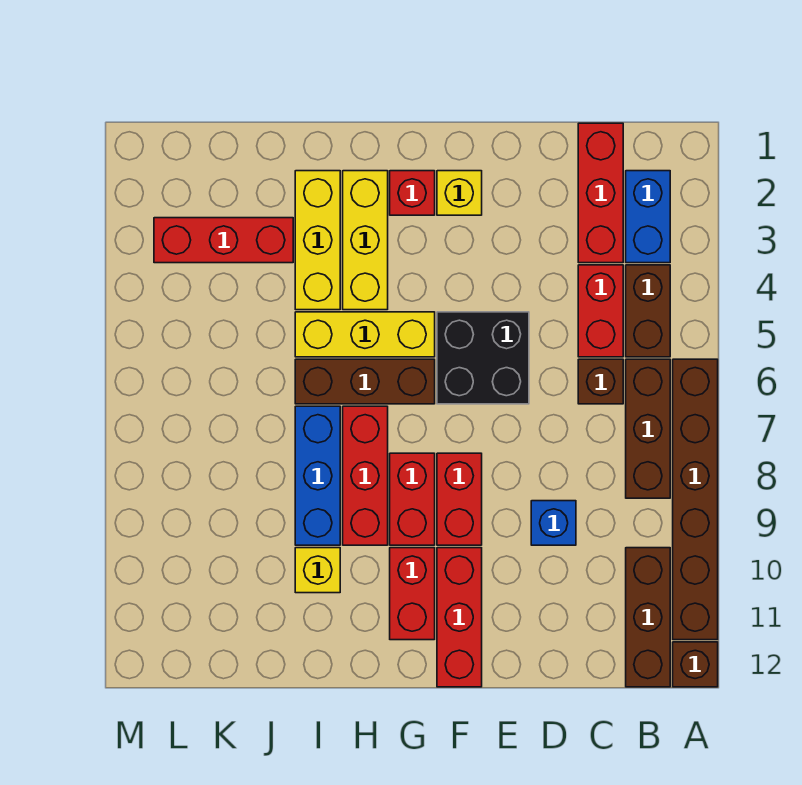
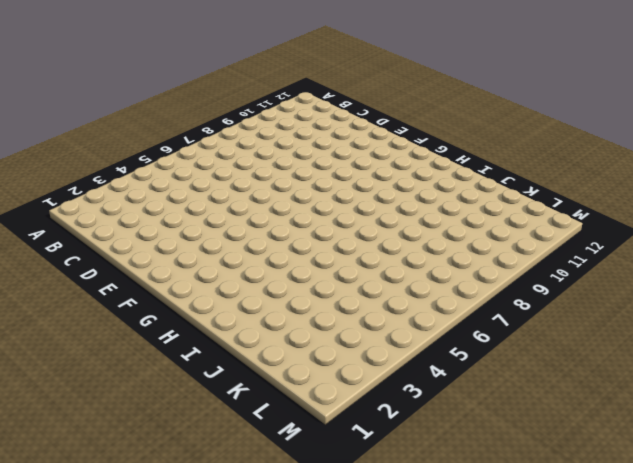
none -> brown brick A6:A11 level 1
none -> brown brick A12 level 1
none -> blue brick B2:B3 level 1

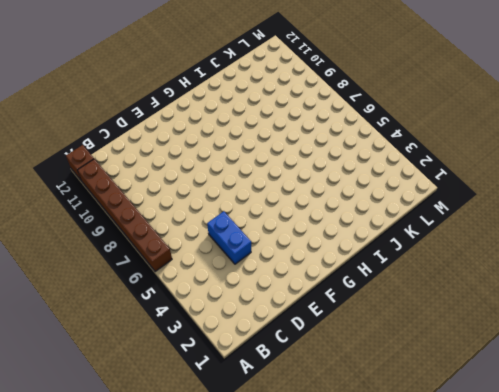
blue brick D4:D5 level 1 -> blue brick B2:B3 level 1
none -> brown brick B4:B5 level 1
none -> brown brick B6:B8 level 1
none -> brown brick B10:B12 level 1

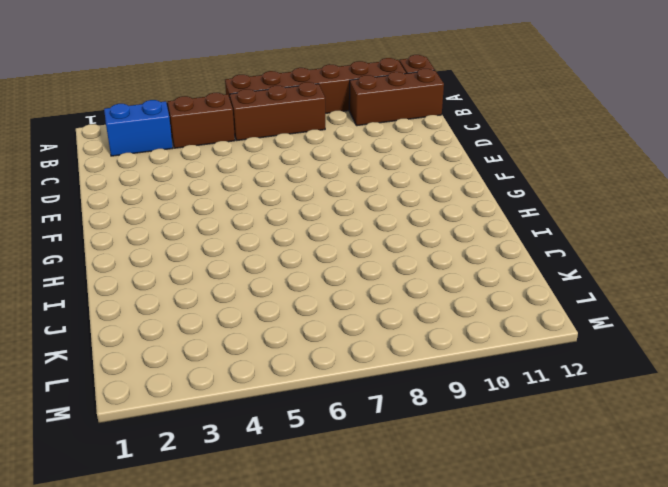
none -> red brick C1:C3 level 1
none -> red brick C4:C5 level 1
none -> brown brick C6 level 1

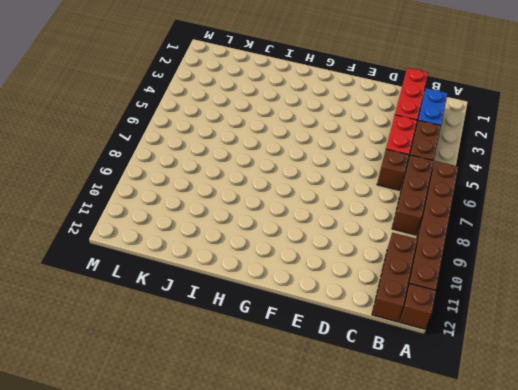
none -> blue brick D9 level 1
none -> black brick E5:F6 level 1
none -> yellow brick F2 level 1

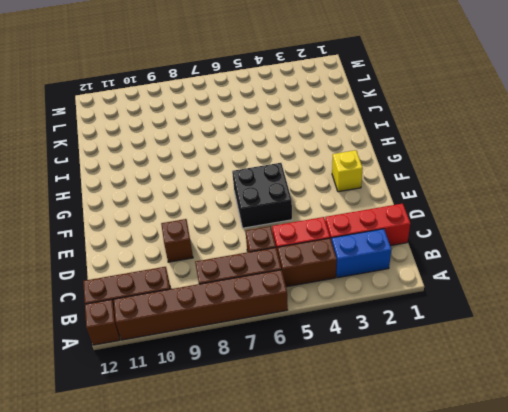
brown brick D9 level 1 -> blue brick D9 level 1
none -> red brick F8:F9 level 1
none -> red brick F10:F12 level 1
none -> red brick G2 level 1

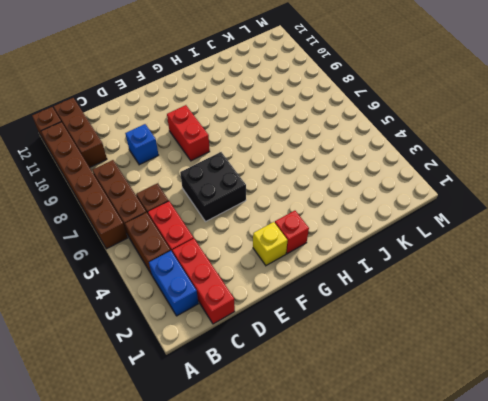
none -> red brick F10:F12 level 1
none -> yellow brick G5:I5 level 1
none -> brown brick G6:I6 level 1

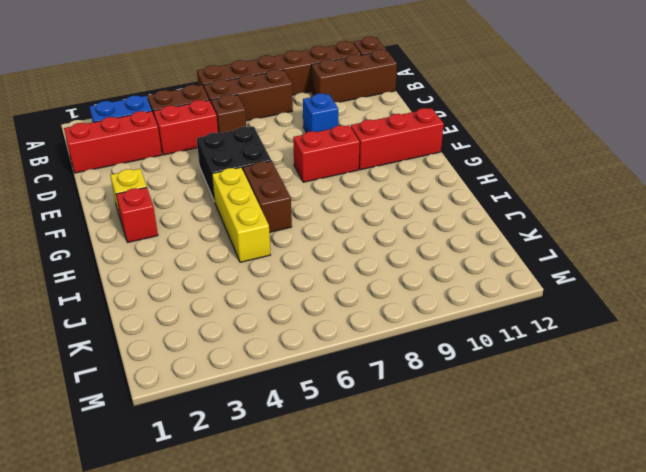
brown brick G6:H6 level 1 -> brown brick G6:I6 level 1
none -> red brick G8:G9 level 1
none -> red brick G10:G11 level 1
none -> yellow brick H2:H4 level 1

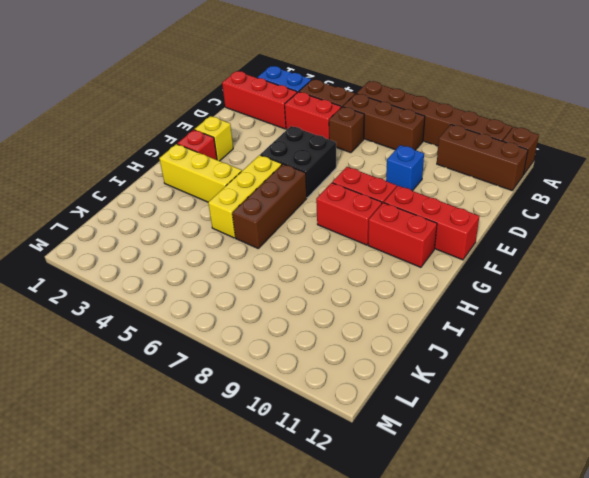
none -> red brick H7:H9 level 1
none -> yellow brick I2:I4 level 1
none -> blue brick I7:I9 level 1

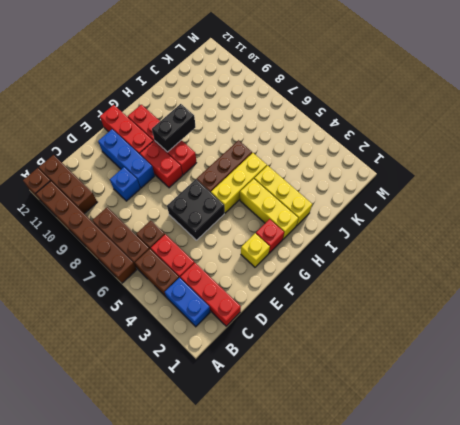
blue brick E9:E11 level 1 -> blue brick I7:I9 level 1
black brick G9:H9 level 2 -> none
none -> red brick H7:H9 level 1
none -> yellow brick I10 level 1
none -> red brick J3:L3 level 1

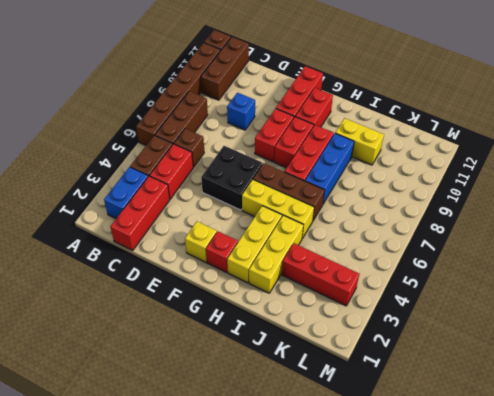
yellow brick I10:J10 level 1 -> yellow brick I10 level 1

